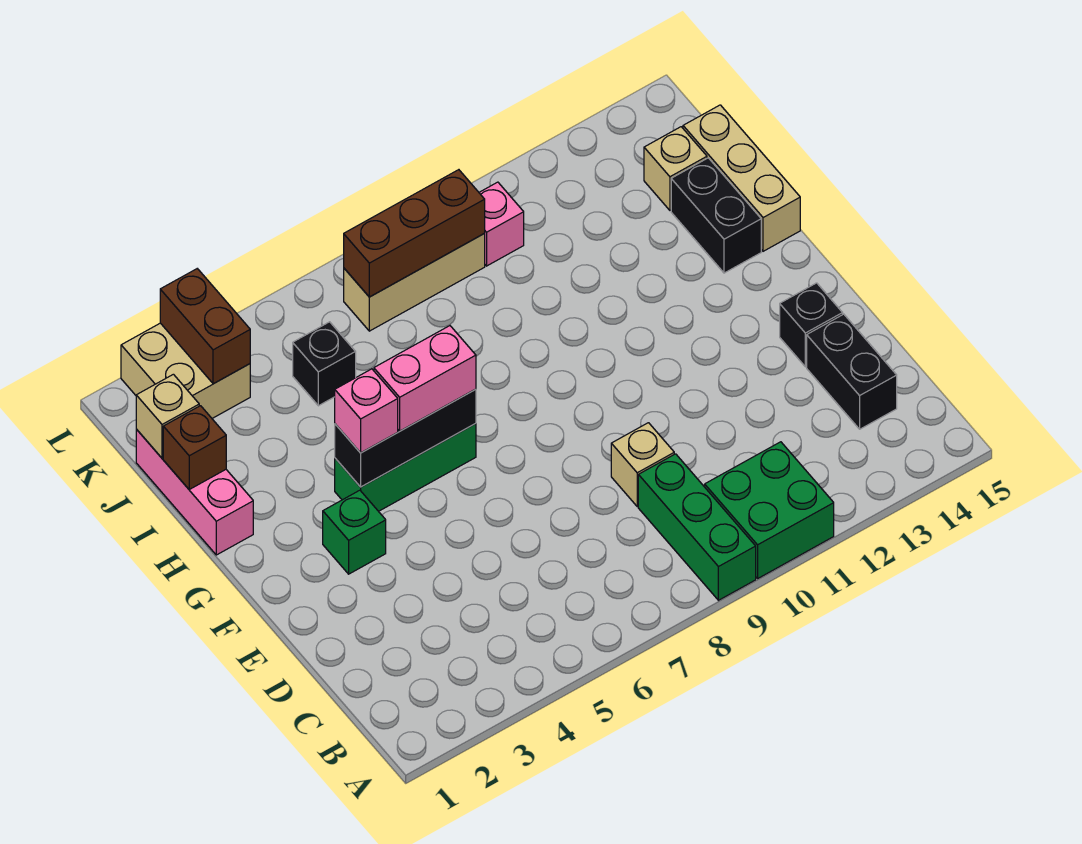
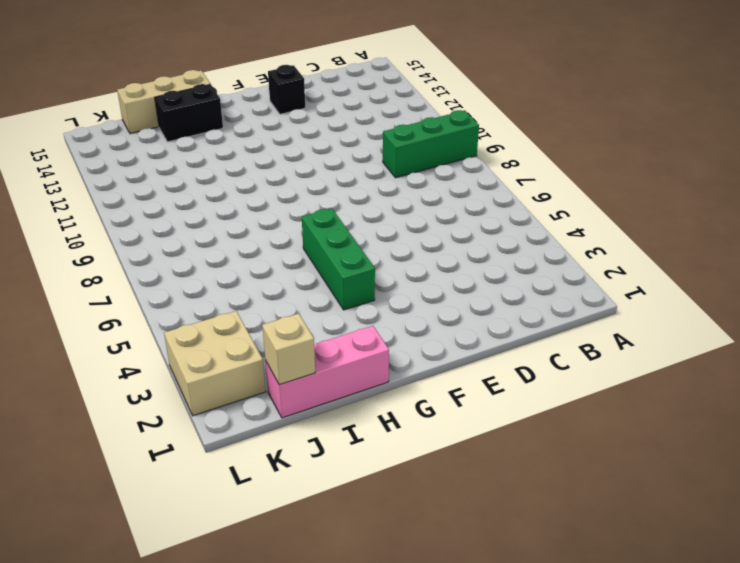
none -> green brick A10:B11 level 1
none -> black brick C14:D14 level 1
none -> tan brick D9 level 1

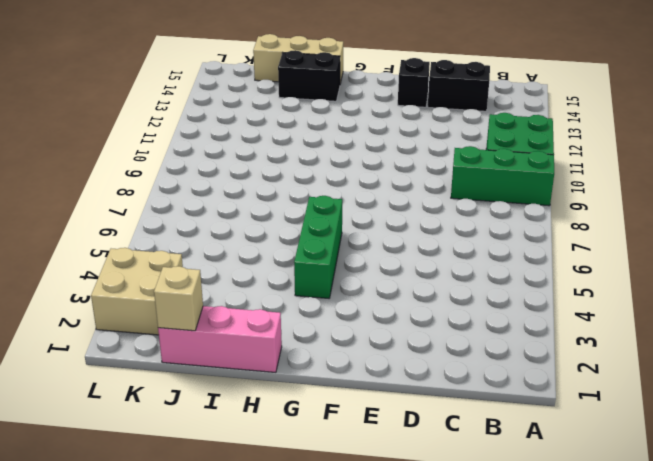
none -> tan brick D9 level 1
none -> green brick F3 level 1
none -> black brick J5 level 1

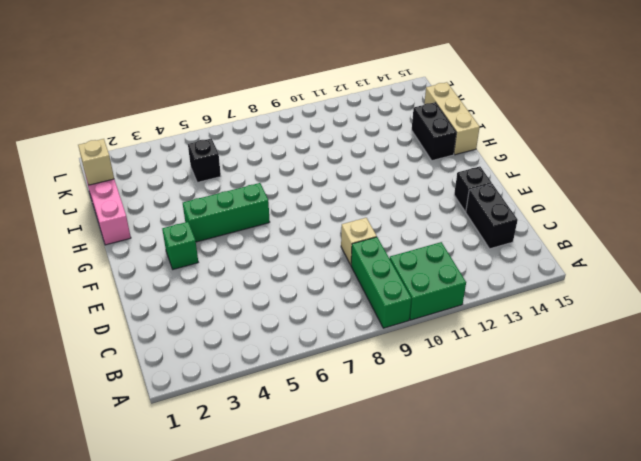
none -> tan brick J14 level 1
none -> tan brick K2:L3 level 1
none -> tan brick K7:K9 level 1

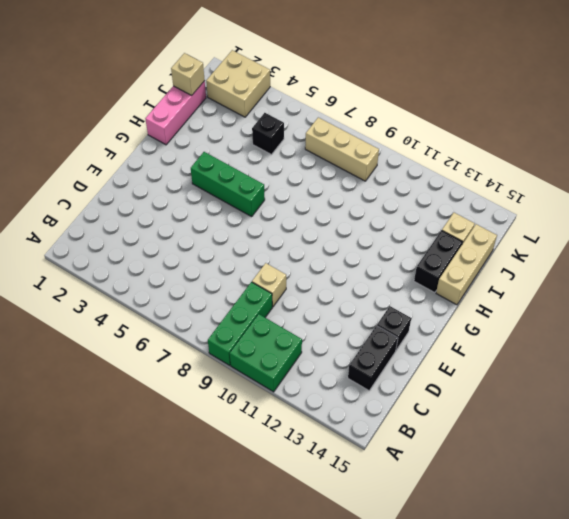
none -> green brick F3 level 1
none -> pink brick K10 level 1
none -> black brick G4:G6 level 2

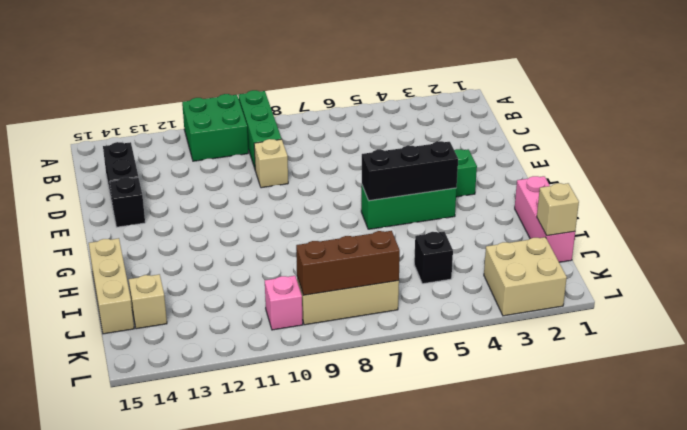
none -> black brick H14:I14 level 1
none -> brown brick I1 level 2
none -> brown brick K3:L3 level 2

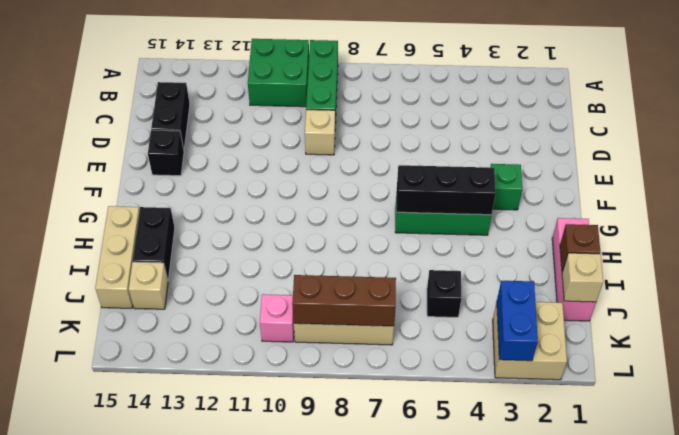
blue brick K3:L3 level 2 -> brown brick K3:L3 level 2
none -> pink brick G4 level 3
none -> pink brick G5:G6 level 3

